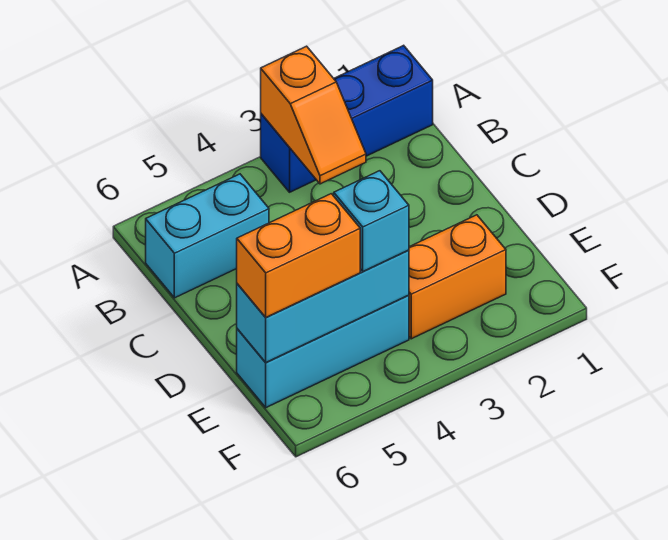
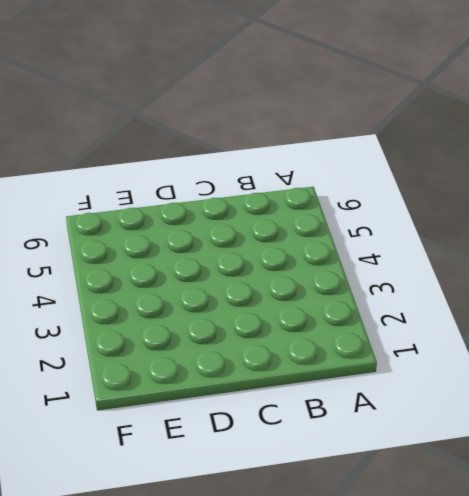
none -> blue brick A1:A3 level 1
none -> cyan brick B5:B6 level 1

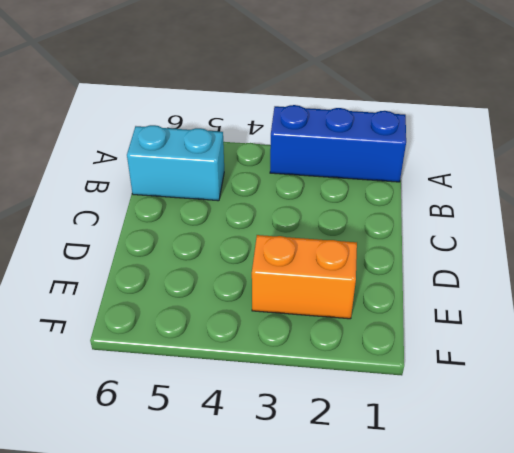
none -> cyan brick E4:E6 level 1
none -> orange slope A3:B3 level 2 top A

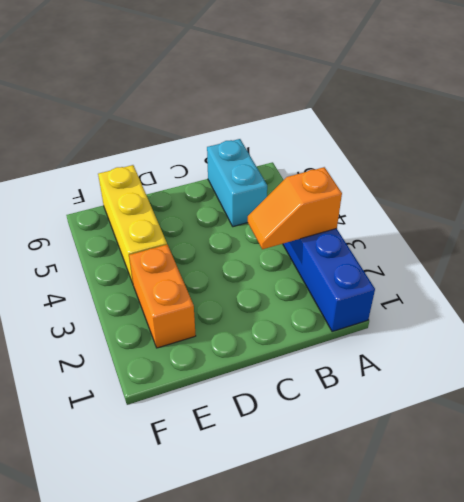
yellow brick E4:E6 level 1 -> cyan brick E4:E6 level 1
none -> cyan brick E4:E6 level 2
none -> cyan brick E4 level 3

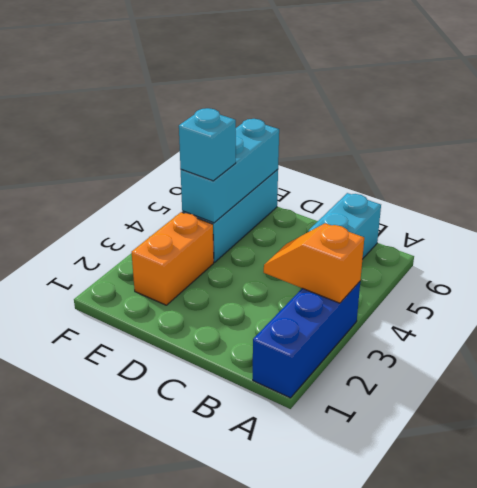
none -> orange brick E5:E6 level 3

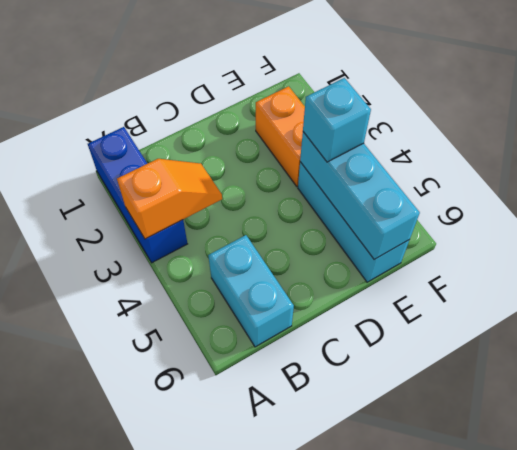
none -> orange brick E5:E6 level 3

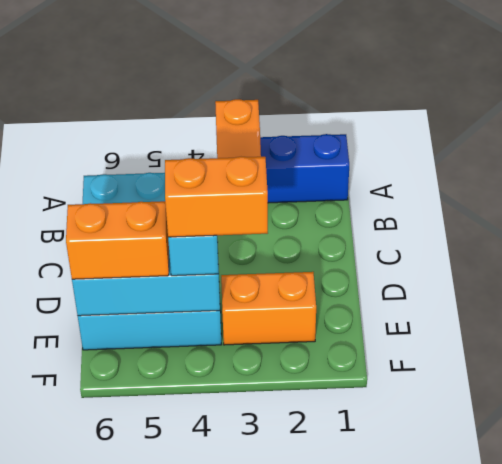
orange brick E3:E4 level 4 -> none

